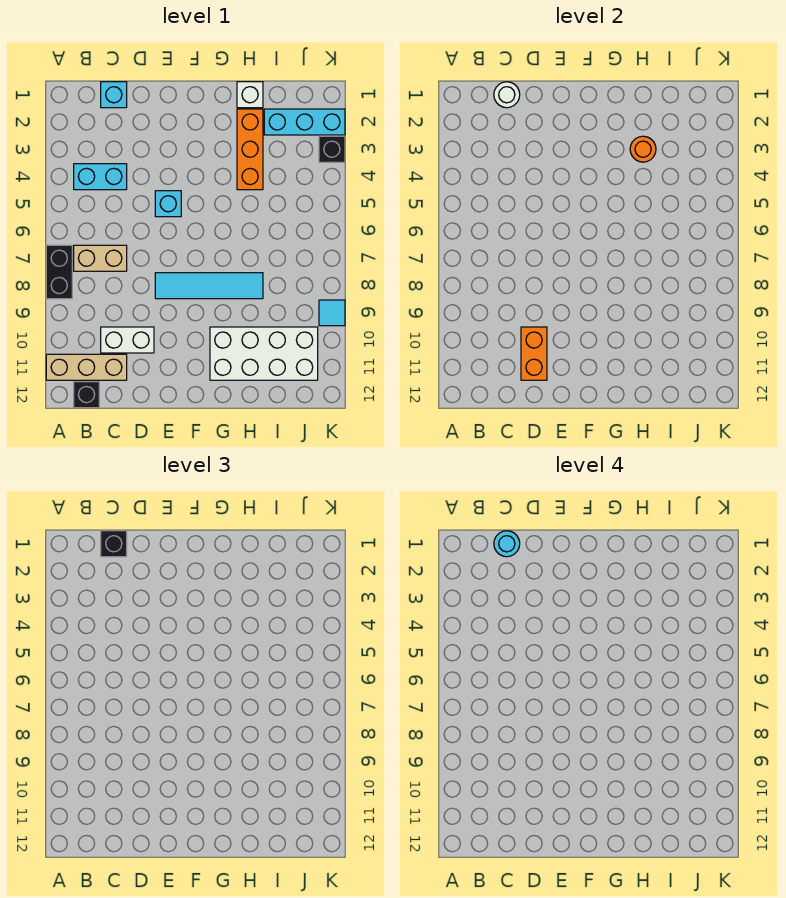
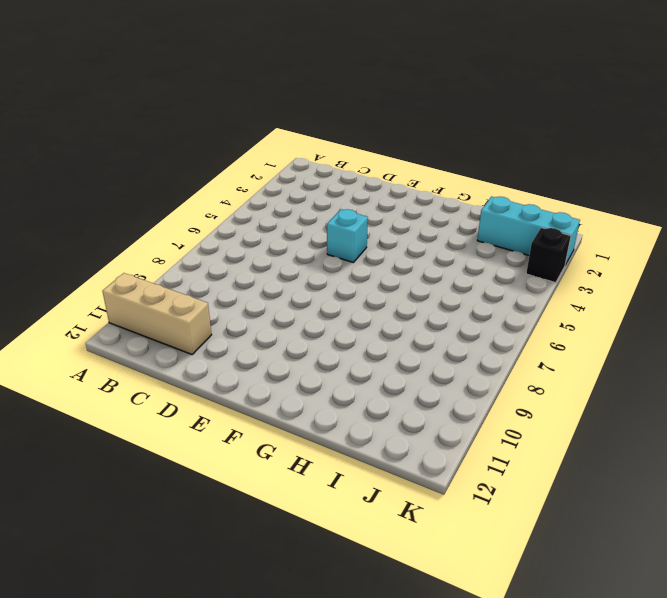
none -> black brick A7:A8 level 1
none -> cyan brick B4:C4 level 1
none -> tan brick B7:C7 level 1

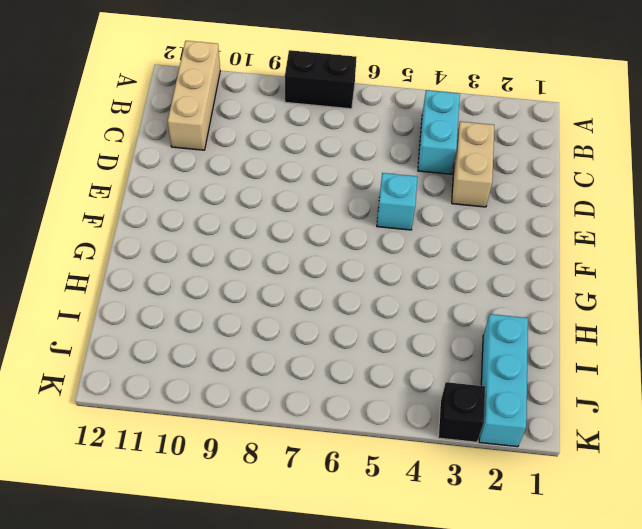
tan brick C3:D3 level 1 -> tan brick B7:C7 level 1
none -> black brick B12 level 1
none -> cyan brick C1 level 1
none -> white brick C10:D10 level 1

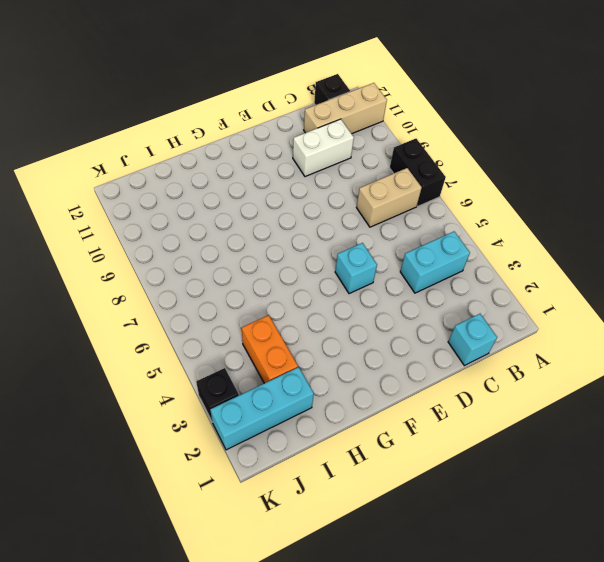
orange brick I3:I4 level 1 -> orange brick D10:D11 level 2
none -> cyan tile E8:H8 level 1
none -> white brick G10:J11 level 1
none -> white brick H1 level 1

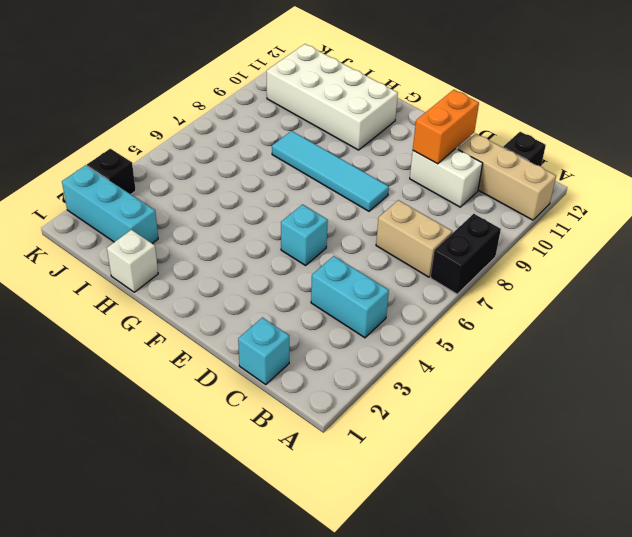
none -> orange brick H2:H4 level 1
none -> cyan tile K9 level 1
none -> white round brick C1 level 2

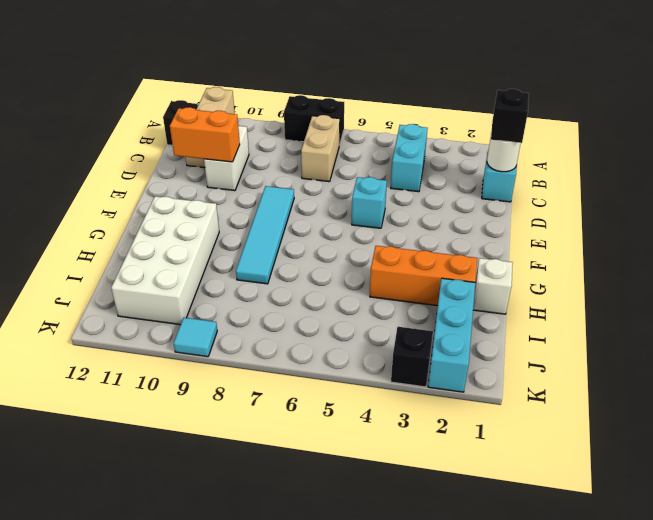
none -> orange round brick H3 level 2
none -> cyan round brick C1 level 4

